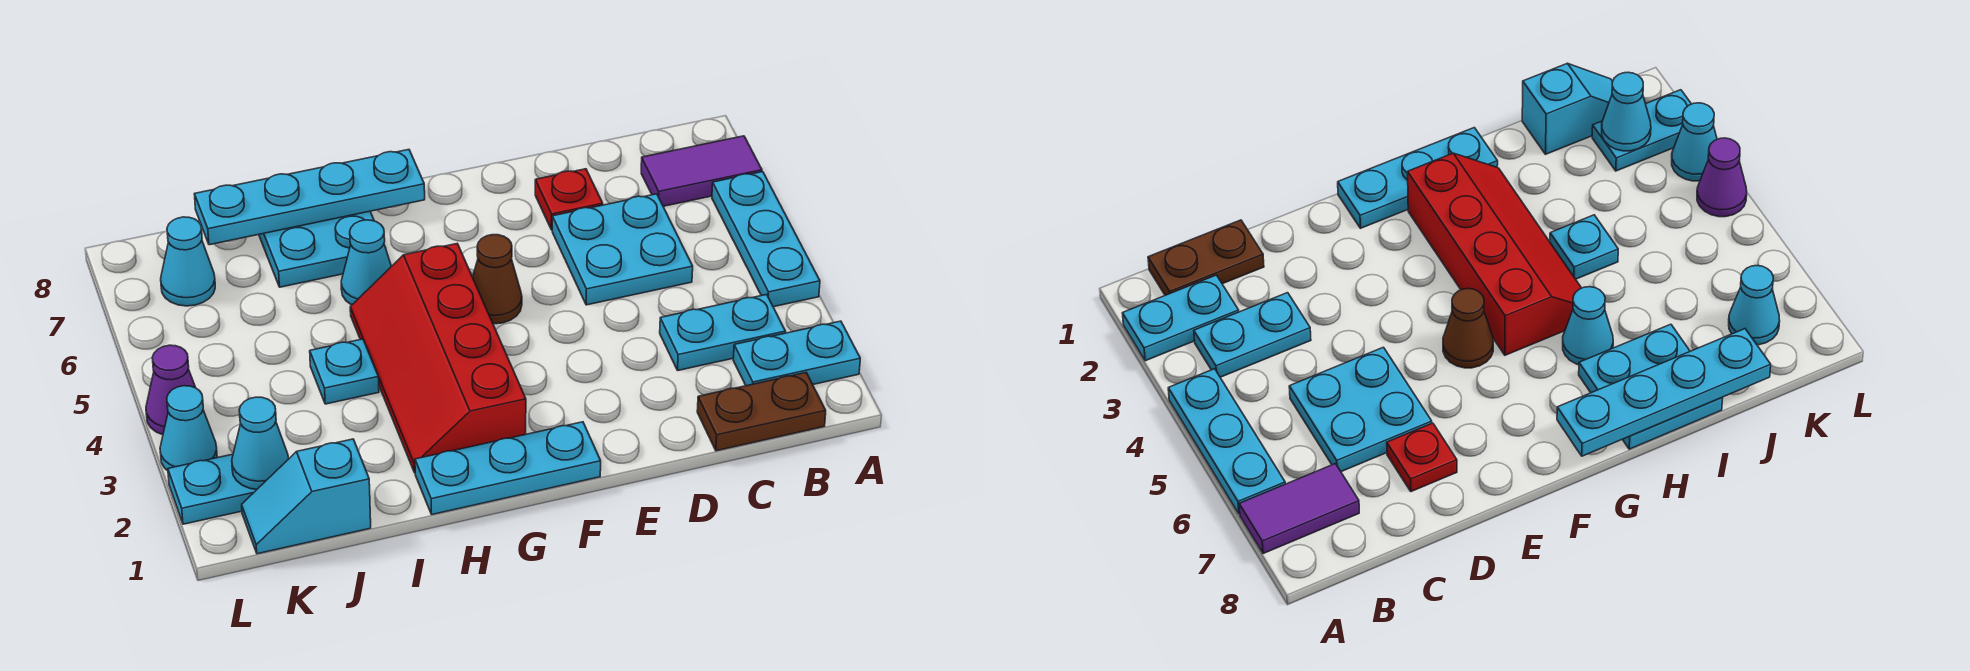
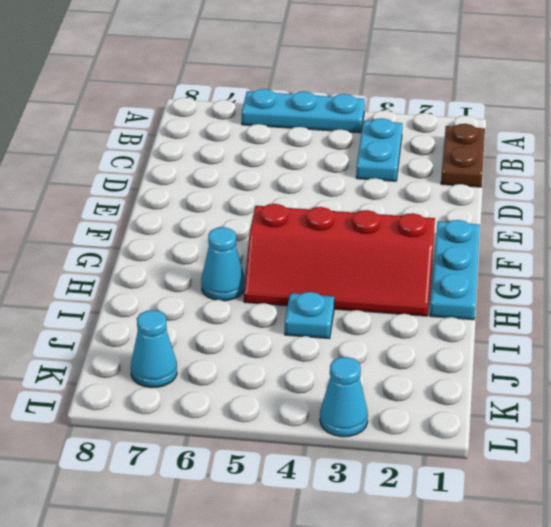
none -> cyan plate A2:B2 level 1
none -> purple tile A7:B7 level 1
none -> cyan plate C5:D6 level 1

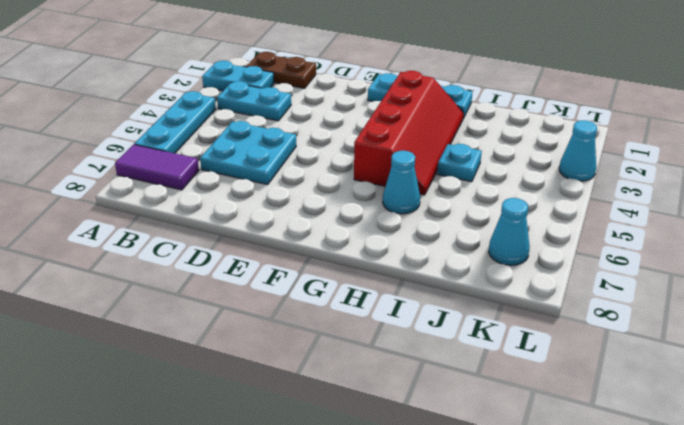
none -> red plate D7 level 1
none -> brown cone F5 level 1
none -> cyan plate H7:I8 level 1

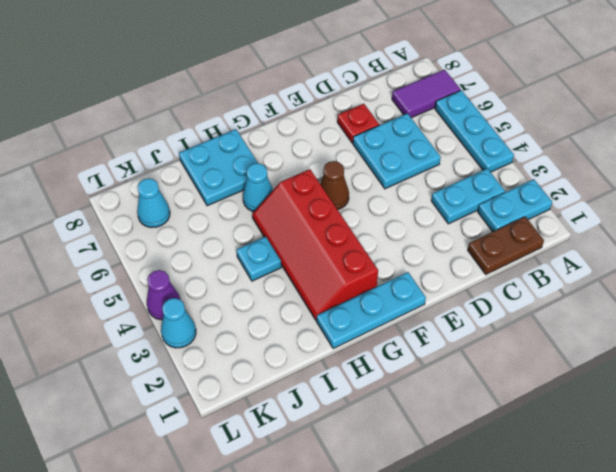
none -> cyan slope J1:K1 level 1 top J
none -> cyan plate K2:L2 level 1
none -> cyan plate G8:J8 level 2

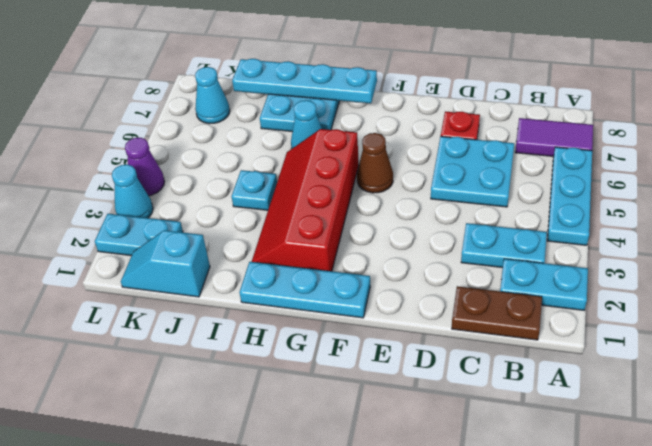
none -> cyan cone K2 level 2

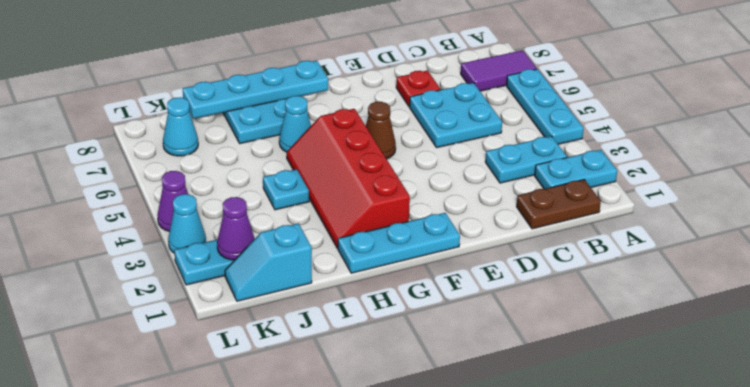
purple cone K2 level 2 -> cyan cone K2 level 2

